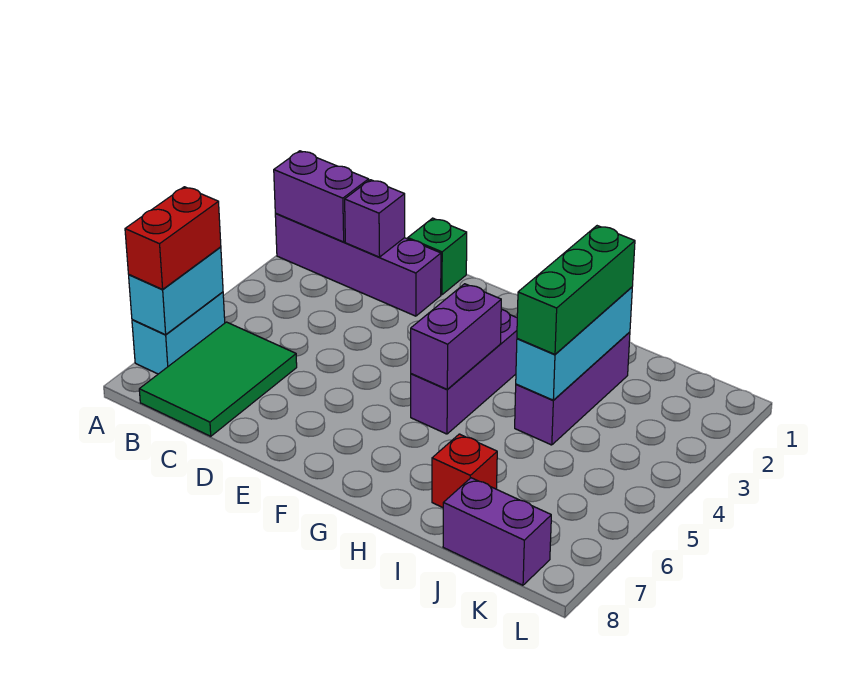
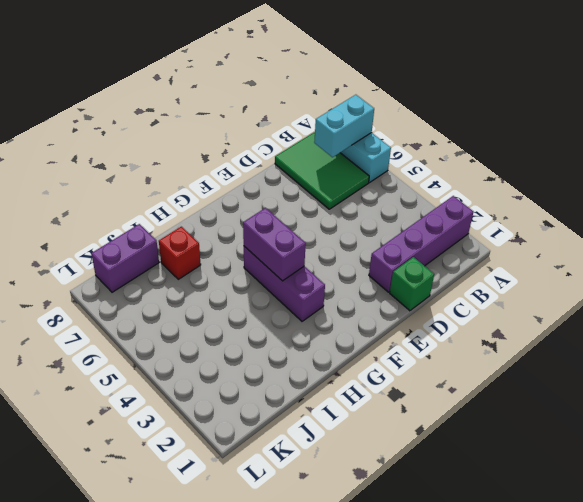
cyan brick A7:B7 level 2 -> cyan brick A6:A7 level 2
none -> purple brick I2:I4 level 1
none -> purple brick A2:B2 level 2
none -> purple brick C2 level 2

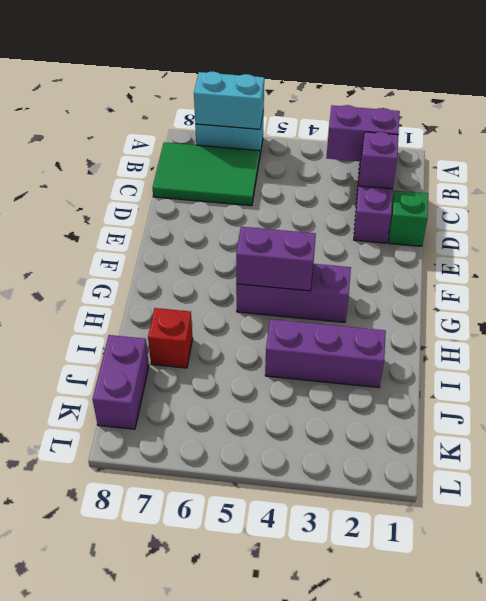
purple brick B2:B3 level 2 -> purple brick A2:B2 level 2
none -> cyan brick I2:I4 level 2
none -> red brick A6:A7 level 3
none -> green brick I2:I4 level 3

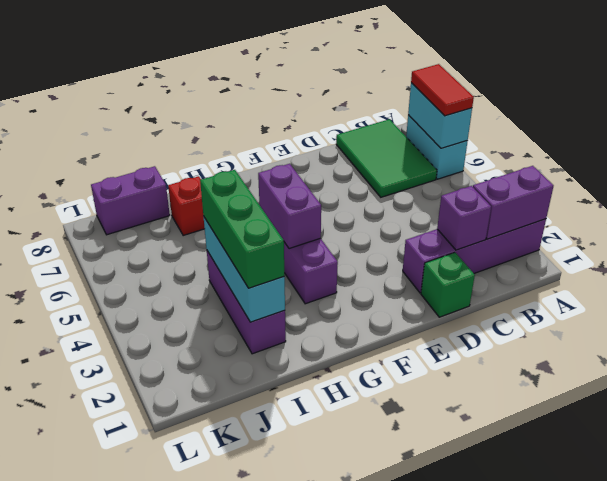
red tile A6:A7 level 3 -> red brick A6:A7 level 3

